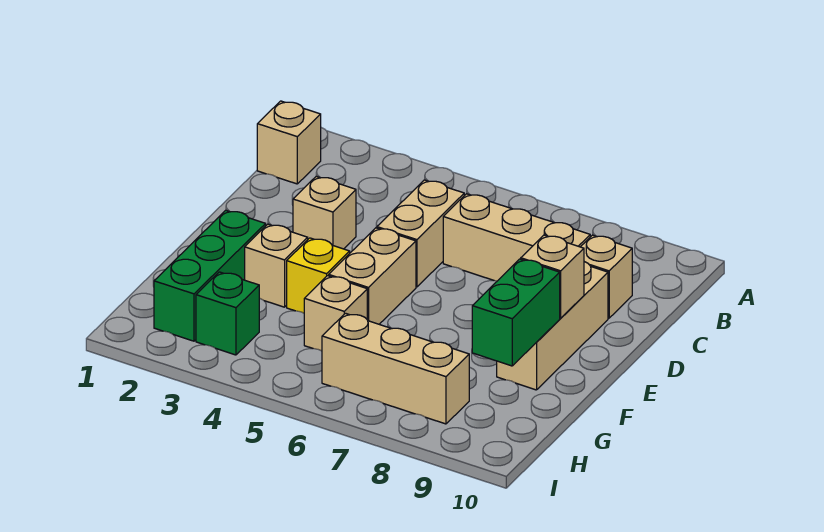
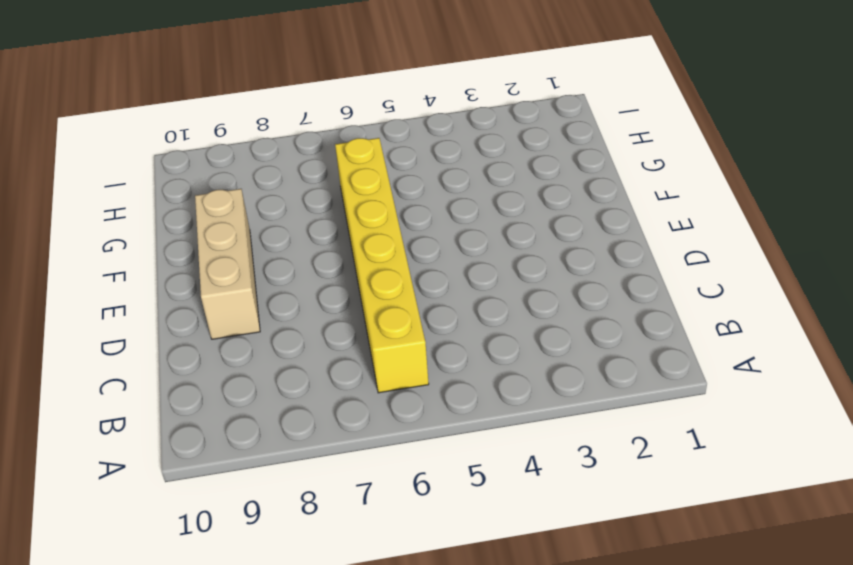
yellow brick B6:G6 level 1 -> tan brick C6:C8 level 1
none -> tan brick B1 level 1
none -> tan brick C5:D5 level 1
none -> tan brick C9 level 1

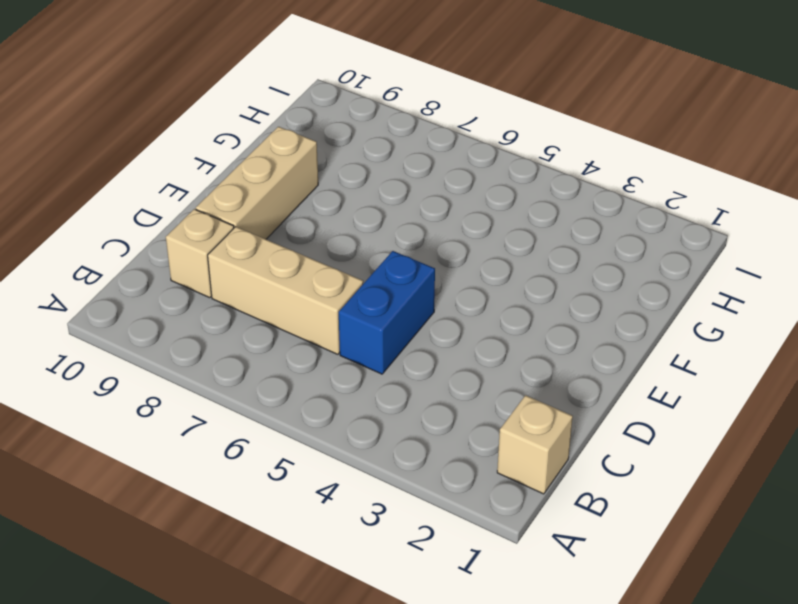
blue brick C5:D5 level 1 -> tan brick C5:D5 level 1
none -> tan brick D3 level 1
none -> tan brick E5:F5 level 1
none -> green brick F2:H2 level 1

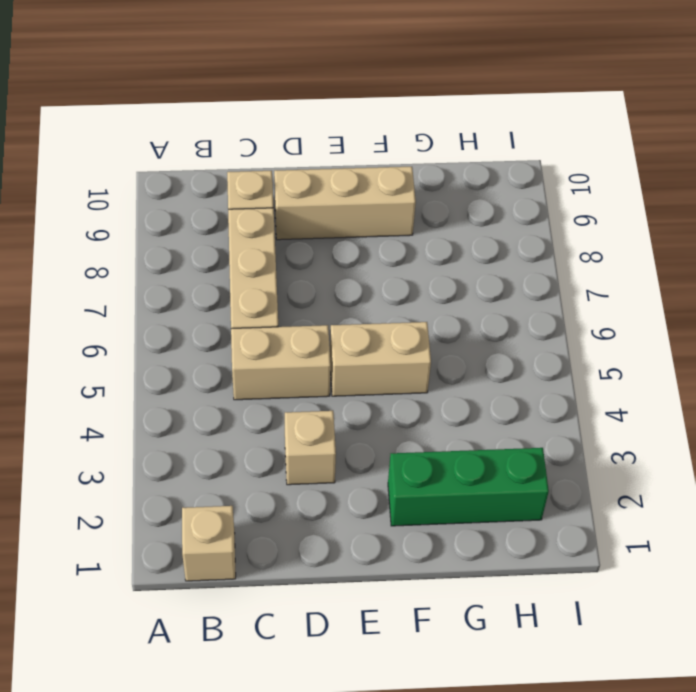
none -> tan brick F3 level 1
none -> yellow brick F4 level 1
none -> tan brick G5 level 1

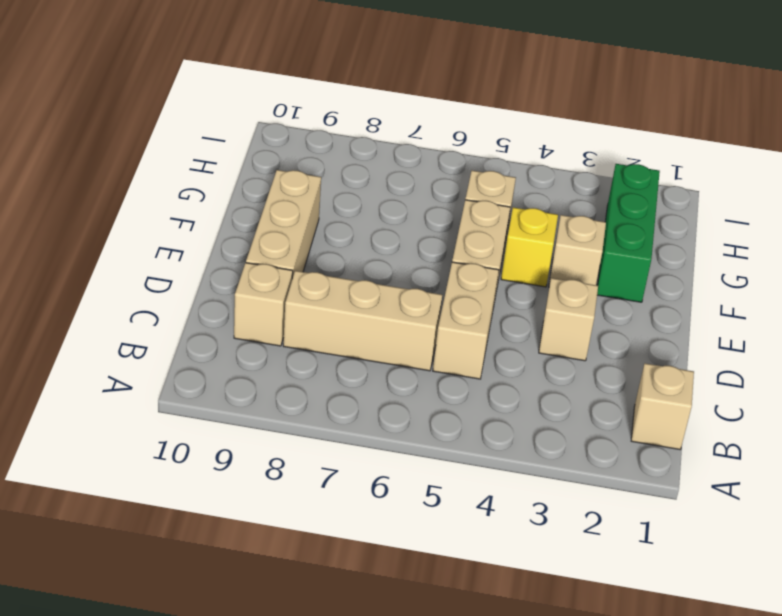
none -> green brick H3 level 1
none -> tan brick H6:H8 level 1
none -> tan brick E9 level 2

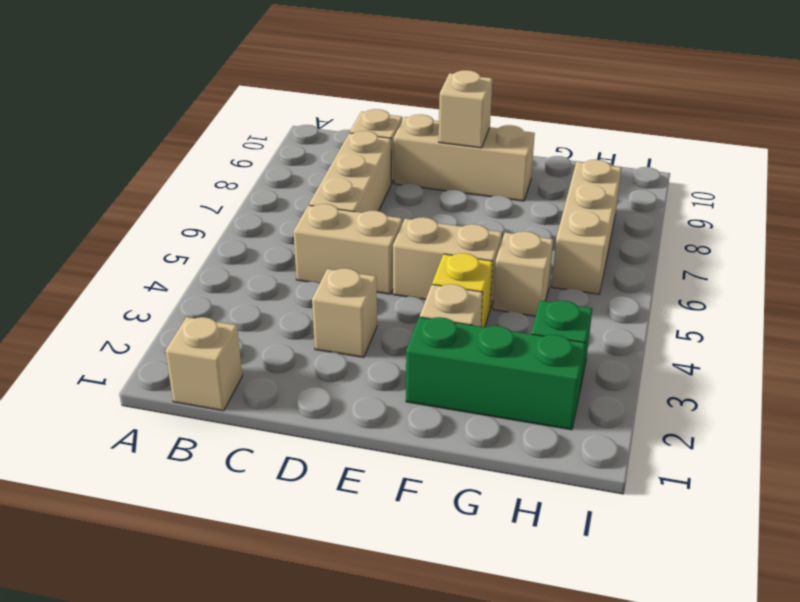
none -> green brick F9:G9 level 2

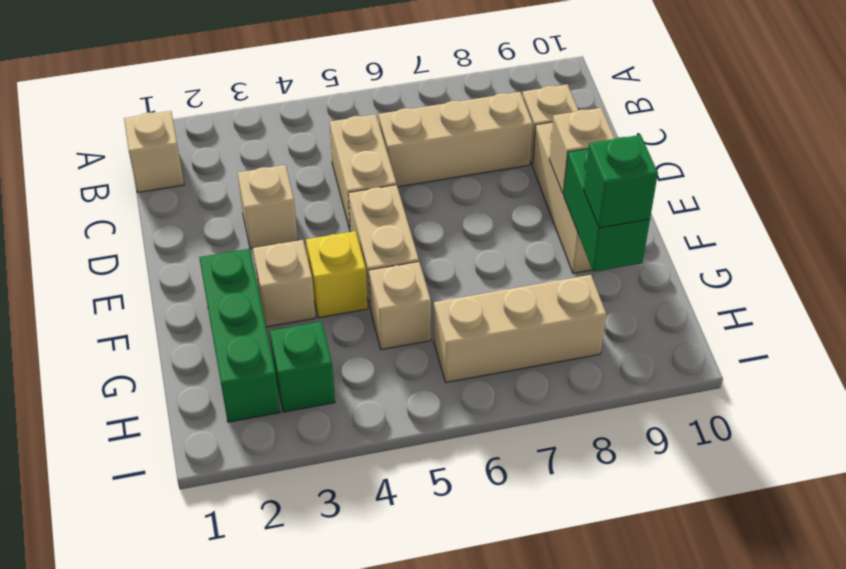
green brick G9 level 3 -> none

